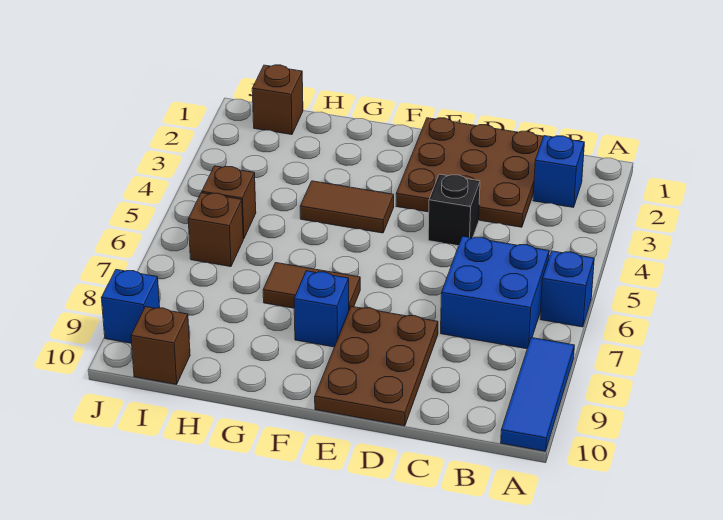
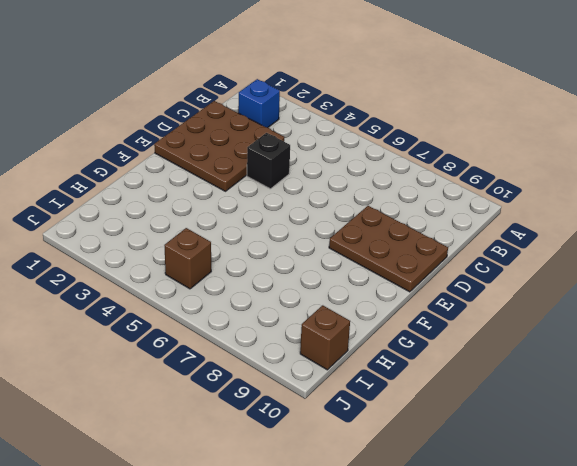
none -> blue brick A6 level 1
none -> blue tile A8:A10 level 1
none -> blue brick B6:C7 level 1

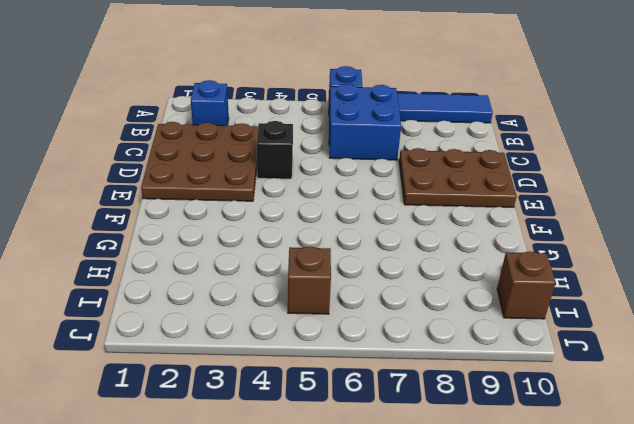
none -> brown tile F4:G4 level 1
none -> brown tile F7:G7 level 1
none -> blue brick F8 level 1

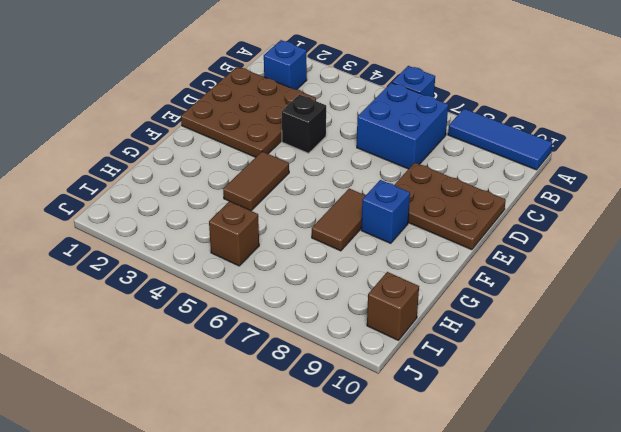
none -> brown brick I1 level 1
none -> brown brick I6 level 1
none -> blue brick J9 level 1

